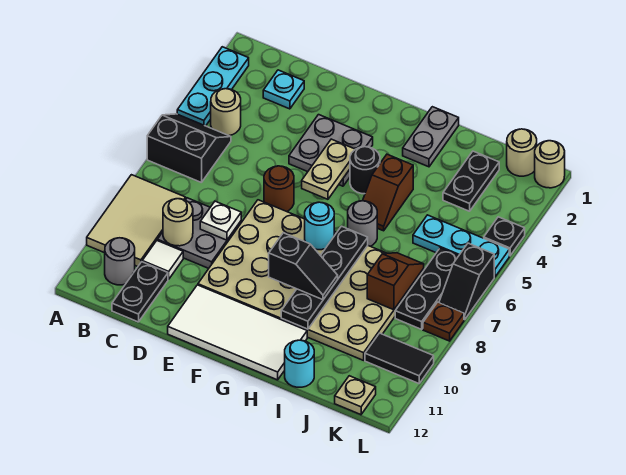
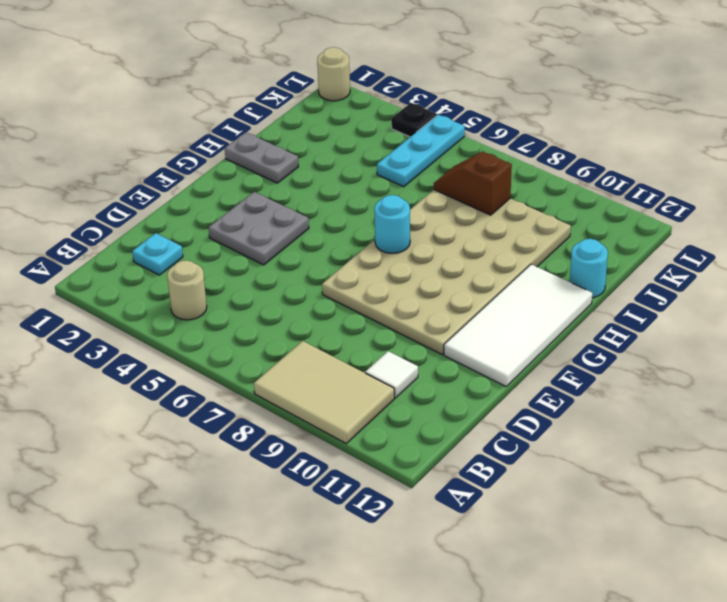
none -> cyan plate A2:A4 level 1
none -> black slope A5:B6 level 1 top 6
none -> grey round brick B11 level 1
none -> grey plate C8:D9 level 1

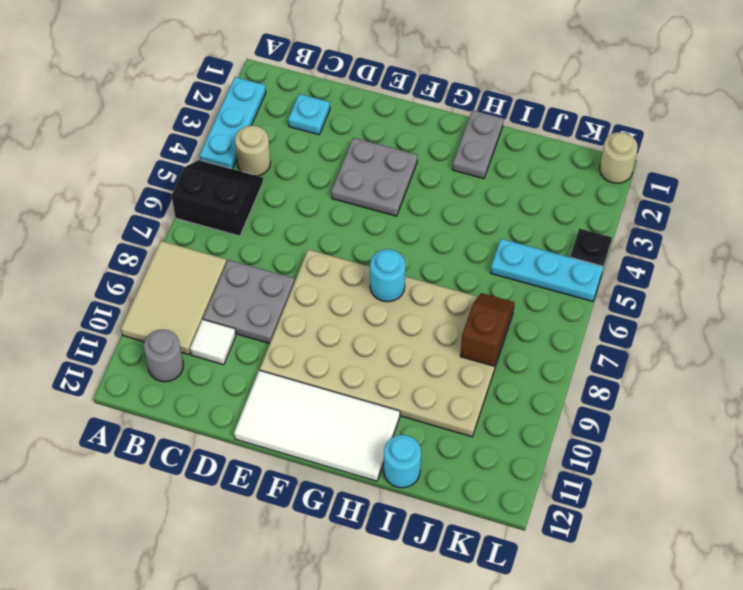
none -> black plate C11:C12 level 1
none -> brown round brick E6 level 1
none -> black round brick G4 level 1
none -> brown slope H4:H5 level 1 top 4

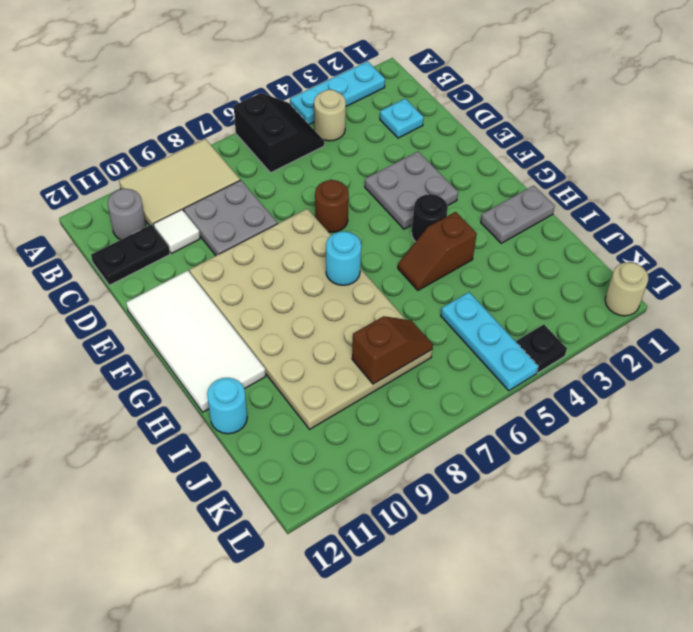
none -> grey round brick H6 level 1
none -> black plate J2:J3 level 1
none -> tan round brick K1 level 1
none -> black plate K6:K8 level 1

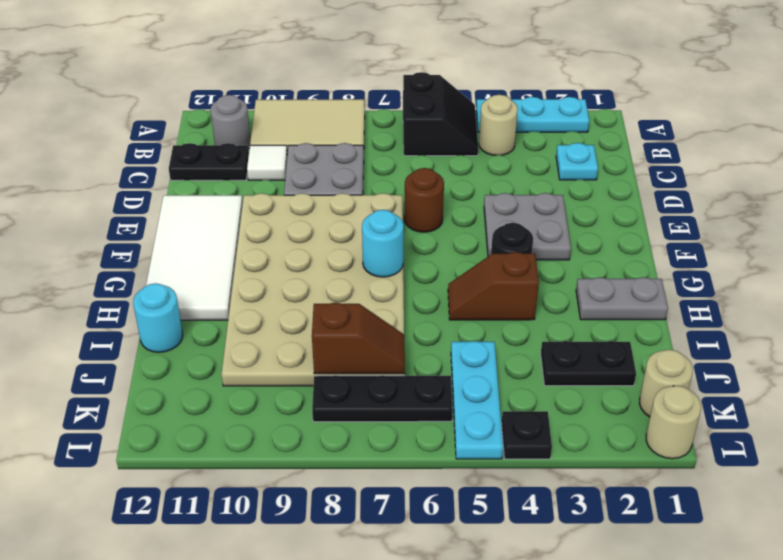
none -> grey round brick H6 level 1
none -> black tile K10:L10 level 1
none -> tan plate K12 level 1
none -> black slope L6:L7 level 1 top 6

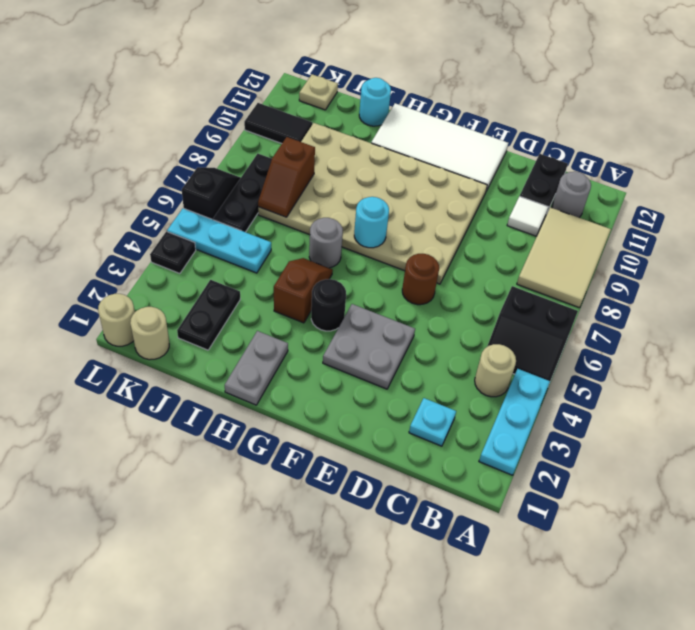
none -> grey plate C8:D9 level 1
none -> brown plate L8 level 1
none -> tan round brick C9 level 2
none -> white plate D8 level 2

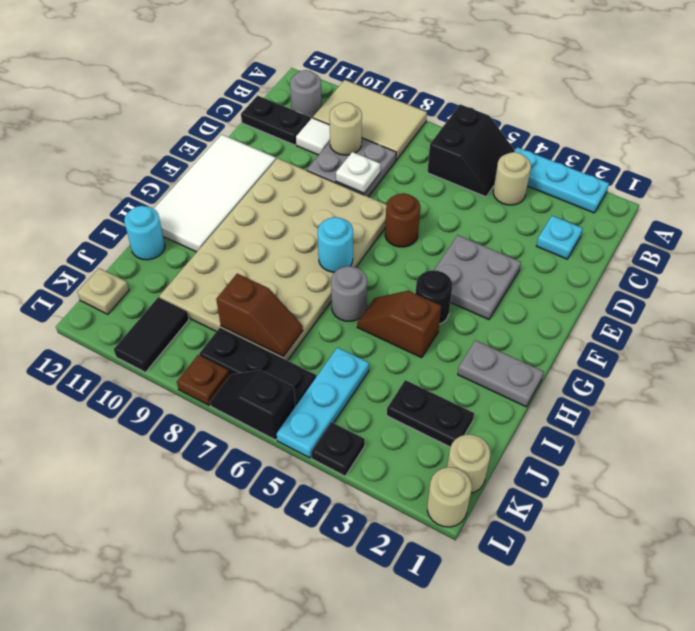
none -> tan plate F4:F5 level 2
none -> black plate H7:H10 level 2
none -> black slope G9:H9 level 3 top G

